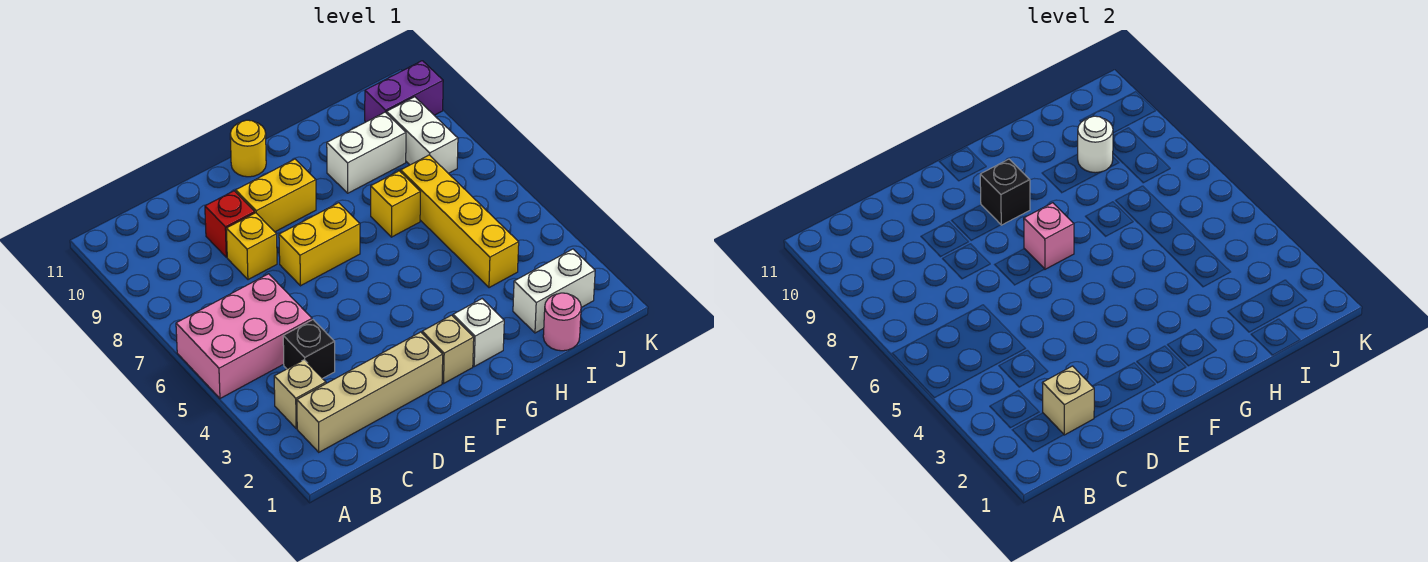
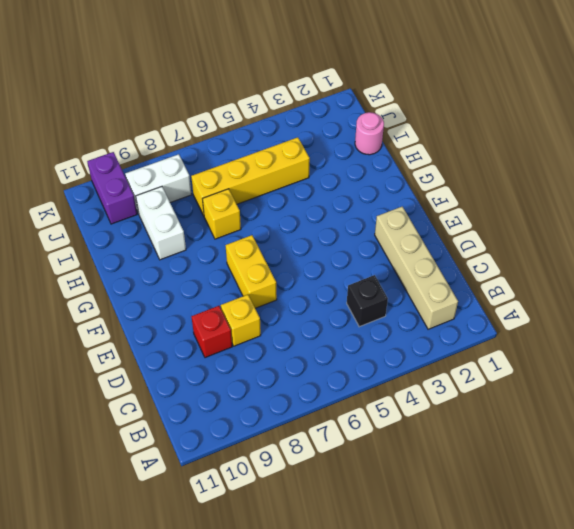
none -> pink brick A5:C6 level 1
none -> tan brick B3 level 1
none -> yellow brick E9:F9 level 1

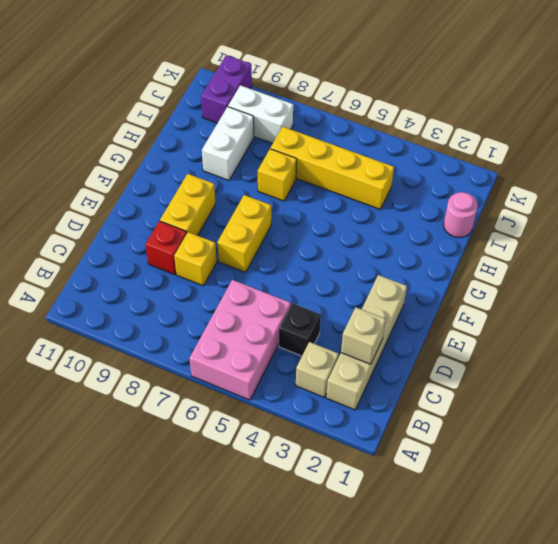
none -> tan brick F2 level 1
none -> yellow round brick F11 level 1
none -> white brick G2 level 1

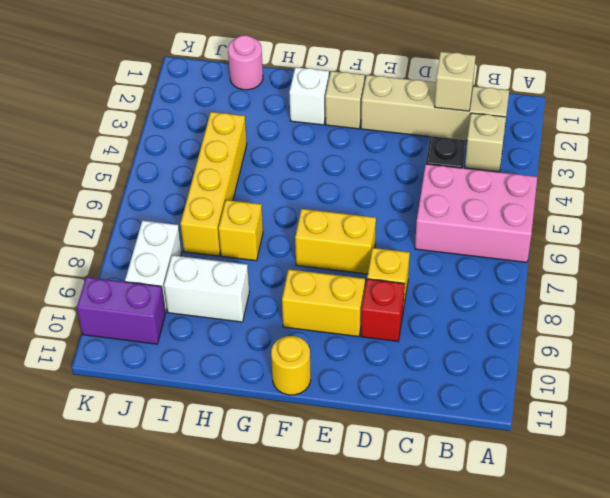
none -> white brick I2:J2 level 1
none -> pink brick F7 level 2
none -> black brick F9 level 2

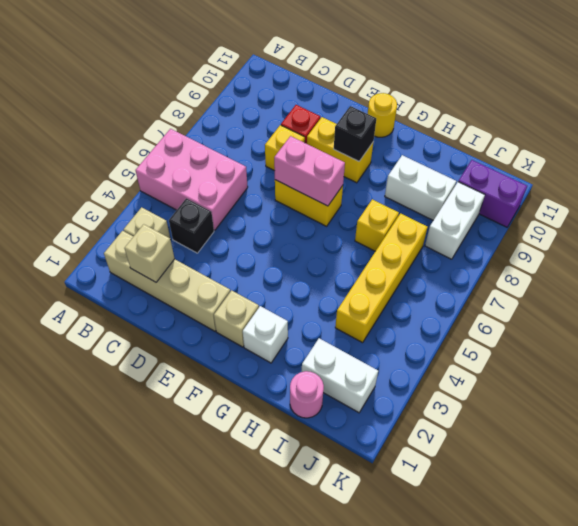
pink brick E7:F7 level 2 -> pink brick F7 level 2
none -> white round brick I9 level 2

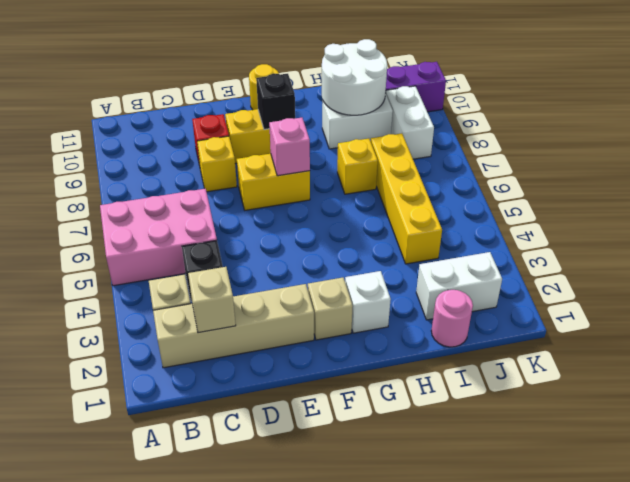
white round brick H9:I10 level 2 -> white round brick I9 level 2

